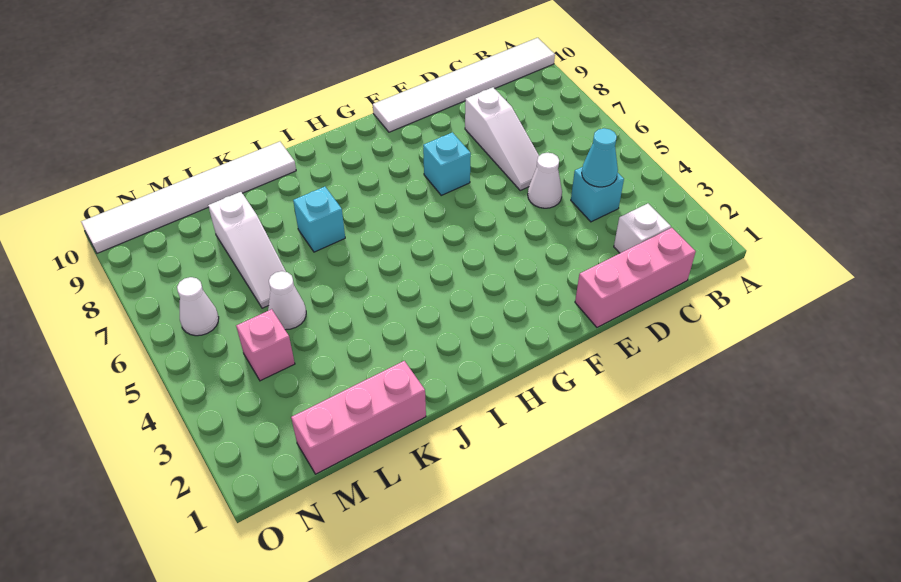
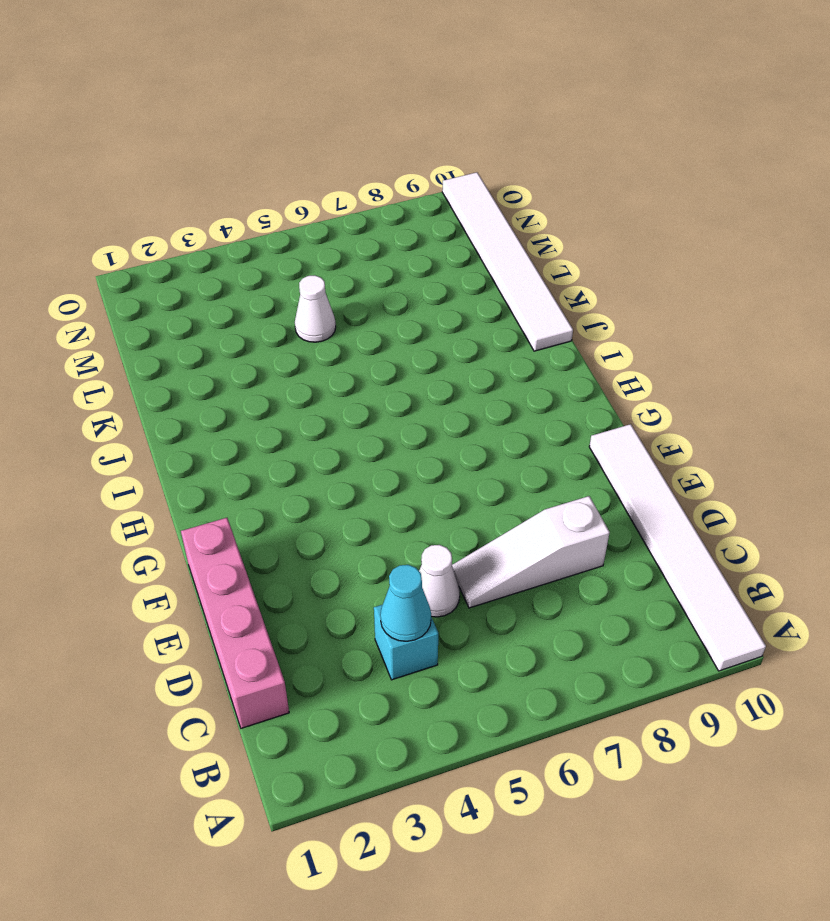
pink brick C1:F1 level 1 -> pink brick C1:E1 level 1
none -> white brick C2 level 1
none -> cyan brick F7 level 1
none -> cyan brick J7 level 1

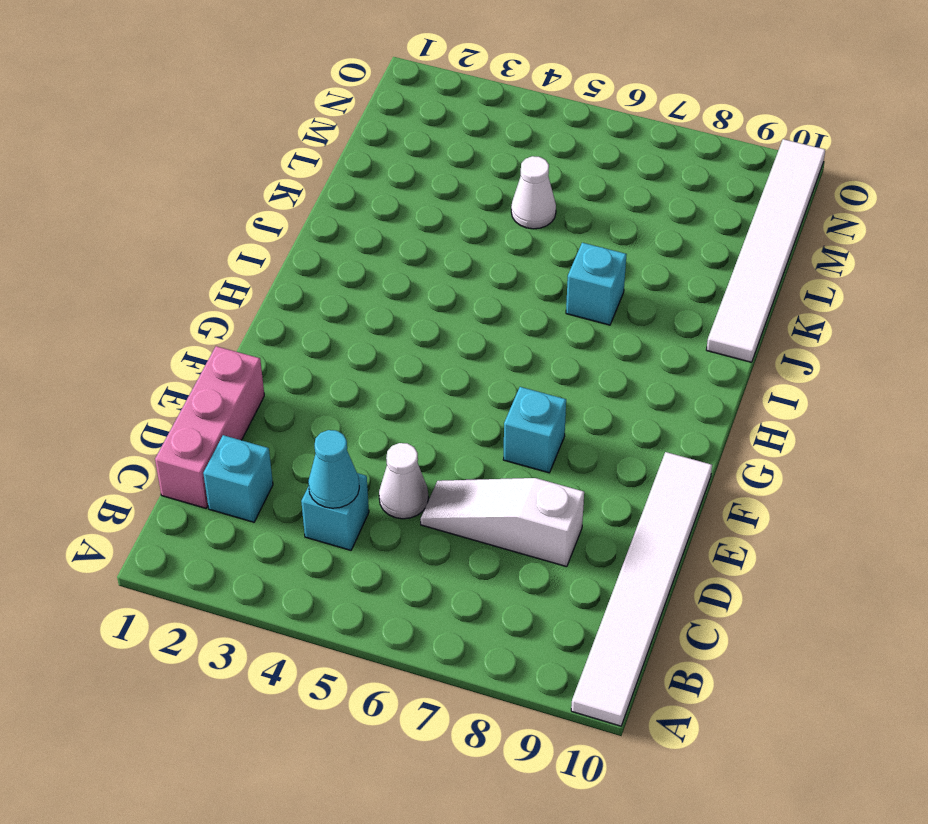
cyan brick C2 level 1 -> white brick C2 level 1
none -> pink brick K1:M1 level 1
none -> white slope L6:L8 level 1 top 8
none -> pink brick M4 level 1

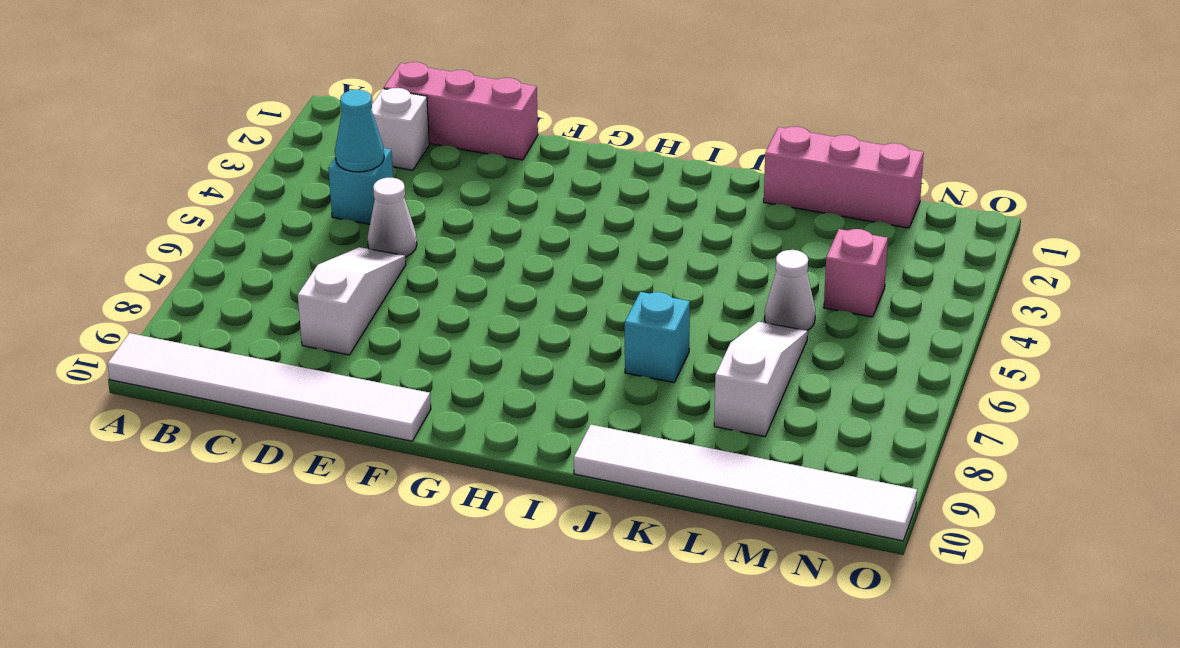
none -> cyan brick F7 level 1
none -> white cone N6 level 1

